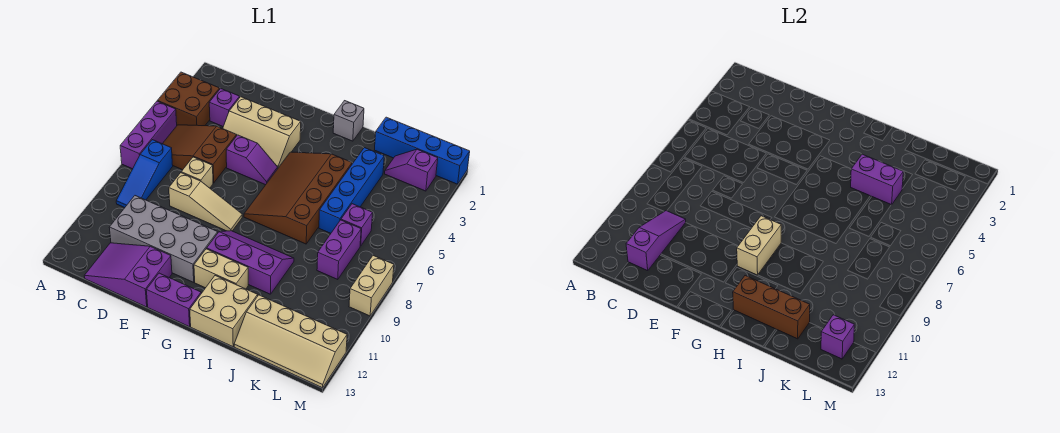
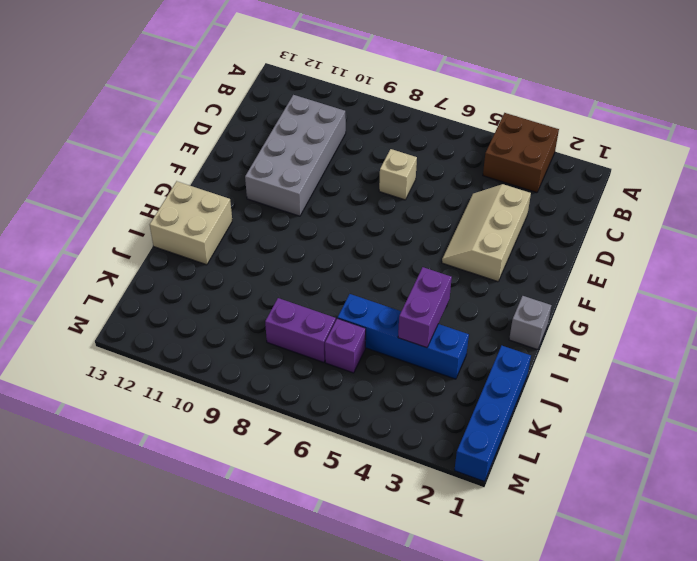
none -> purple brick A5:A7 level 1
none -> brown slope B5:D6 level 1 top D
none -> blue slope B7:B9 level 1 top 7

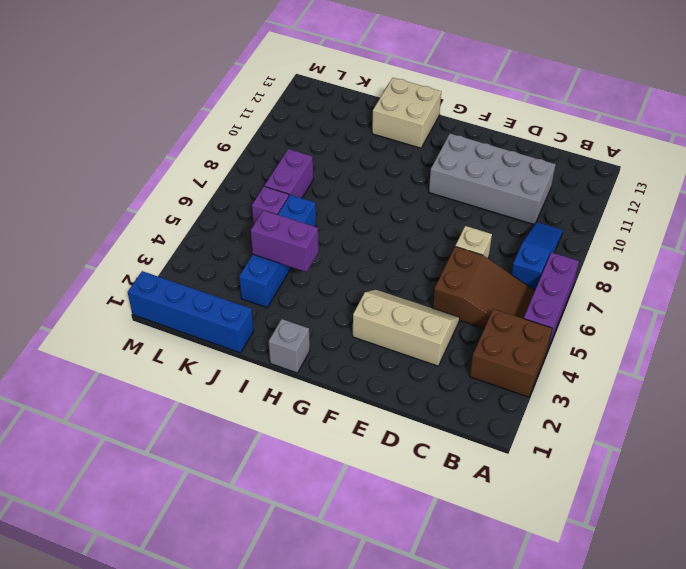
none -> purple brick C3 level 1
none -> purple slope C12:E13 level 1 top E
none -> tan slope D8:F8 level 1 top D

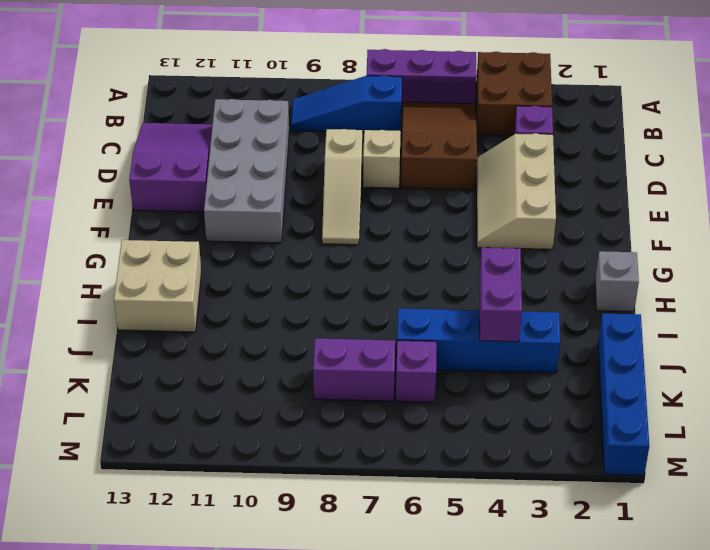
none -> purple slope E5:F5 level 1 top E
none -> purple brick F13:G13 level 1
none -> brown slope G4:I7 level 1 top I

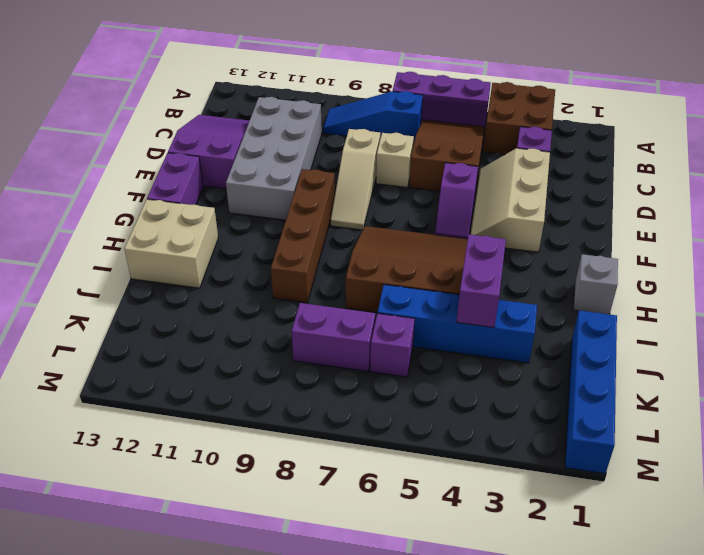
brown brick F9:I9 level 1 -> purple slope G9:I10 level 1 top 10
none -> tan brick G11:H11 level 1
none -> tan slope J12:M13 level 1 top 12
none -> purple slope K2:L2 level 1 top L

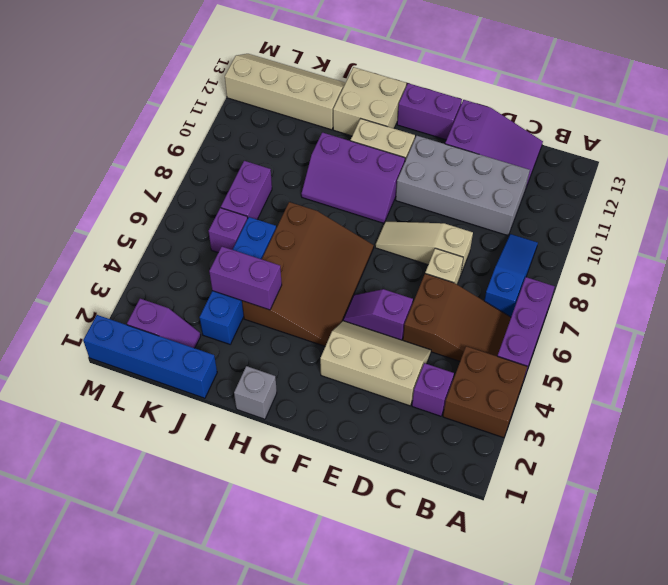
none -> tan brick M8:M9 level 1
none -> purple slope C10:C12 level 2 top 12
none -> tan brick G9:G10 level 2

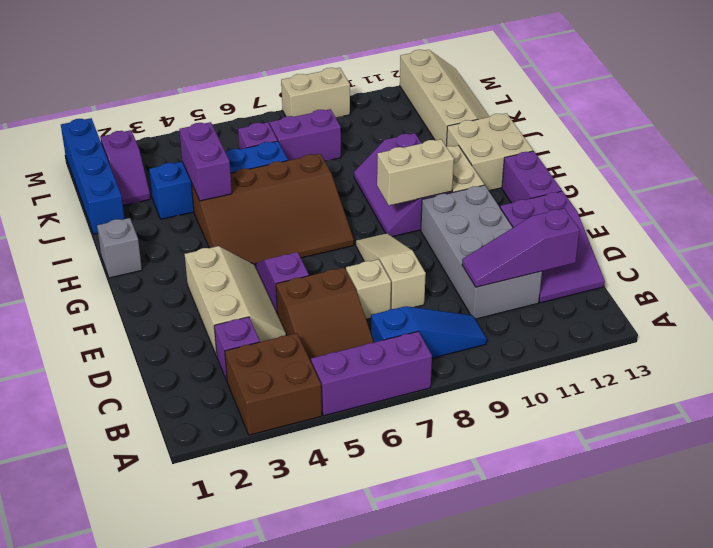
none -> brown brick H12:J12 level 2
none -> purple brick L12 level 2

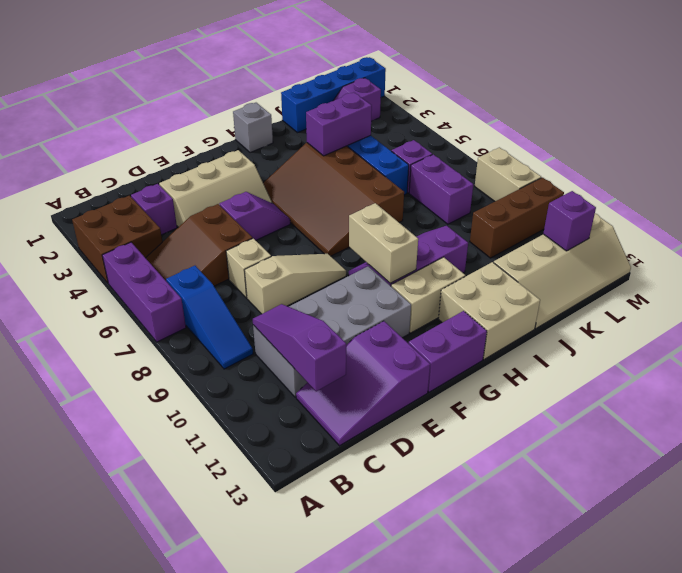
brown brick K10:M10 level 1 -> brown brick H12:J12 level 2

